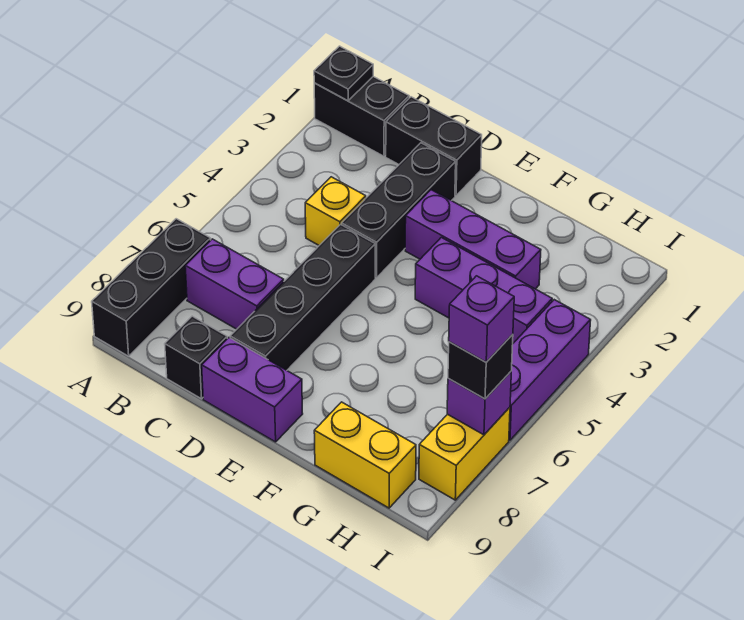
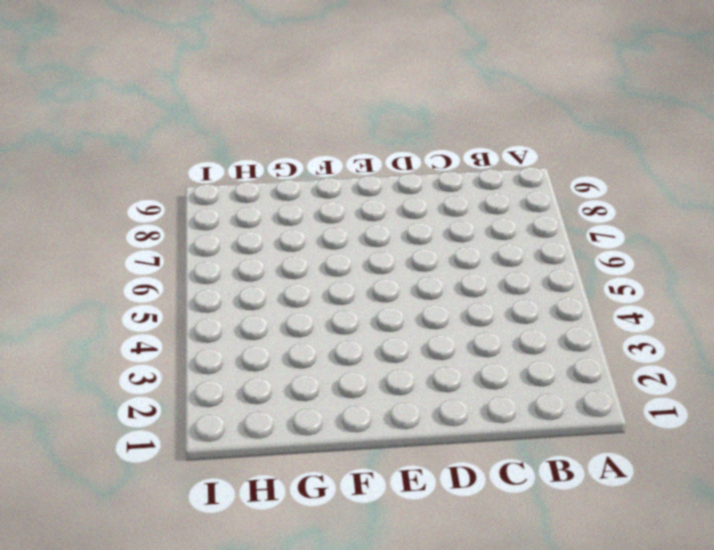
none -> black brick A1:B1 level 1
none -> black brick A7:A9 level 1
none -> purple brick B7:C7 level 1

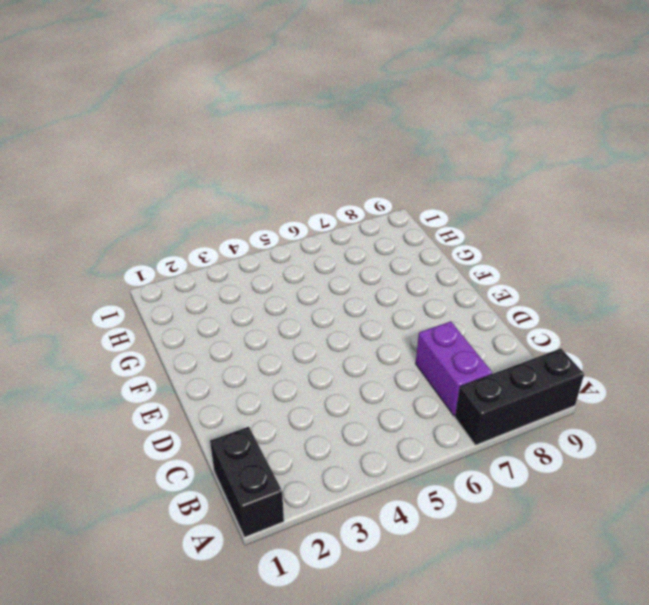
none -> black brick C1:D1 level 1
none -> yellow brick C4 level 1
none -> black brick C9 level 1

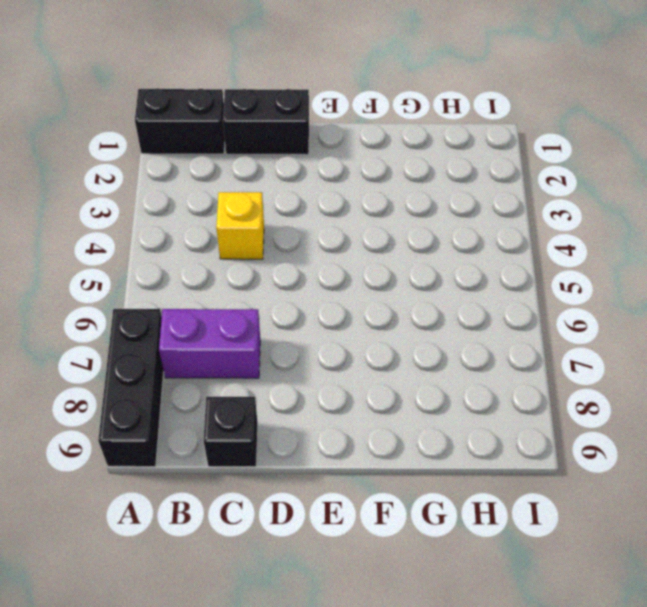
none -> black brick D2:D4 level 1
none -> black brick D5:D8 level 1
none -> purple brick D9:E9 level 1

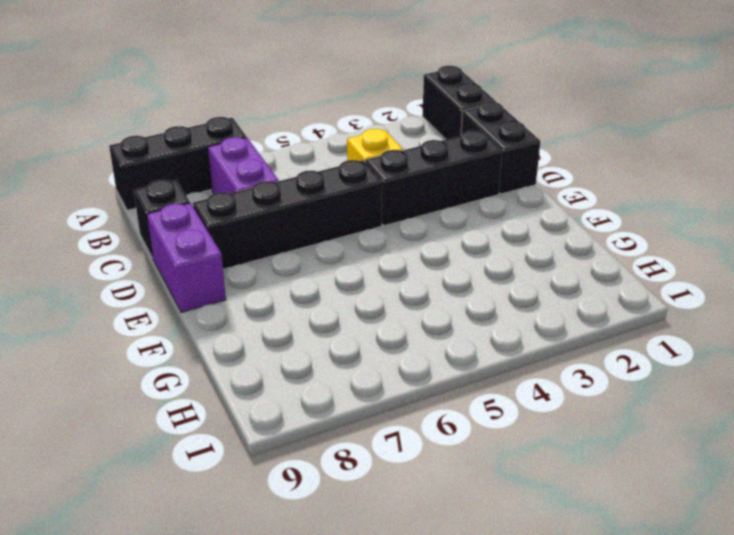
none -> purple brick E3:G3 level 1
none -> purple brick F4:H4 level 1
none -> yellow brick G9:H9 level 1

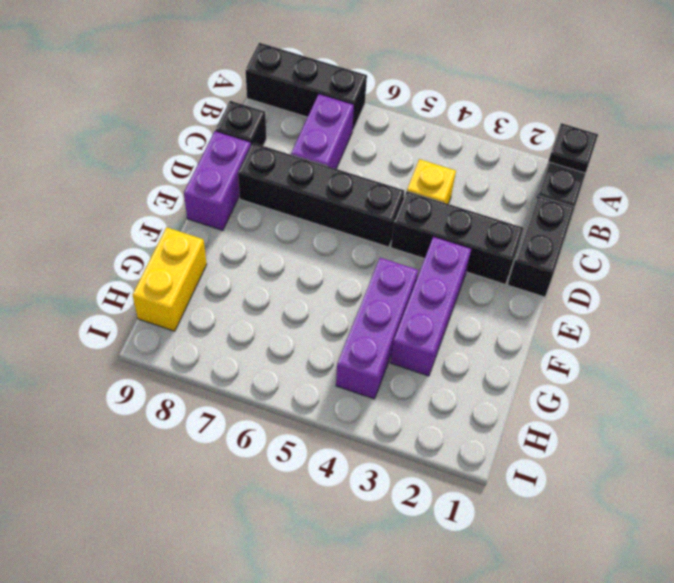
none -> purple brick I4:I6 level 1
none -> yellow brick I7:I8 level 1
none -> purple brick I7 level 2

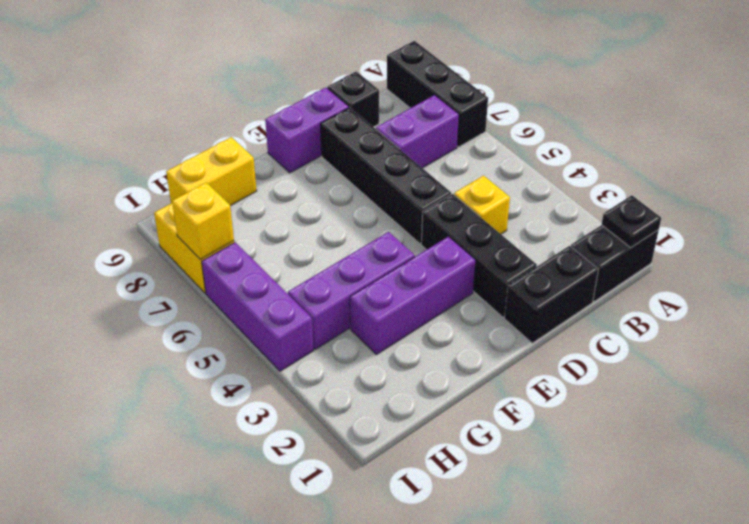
yellow brick I7 level 2 -> purple brick I7 level 2
none -> black brick I7 level 3
none -> purple brick I7 level 4

